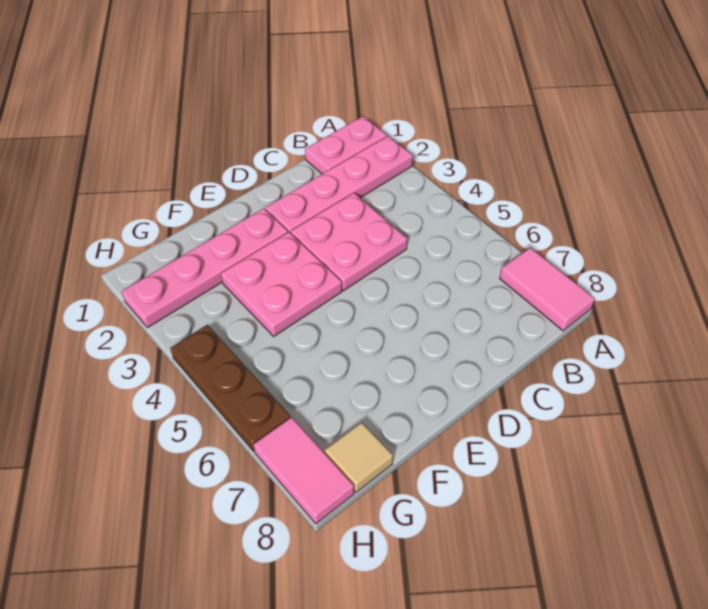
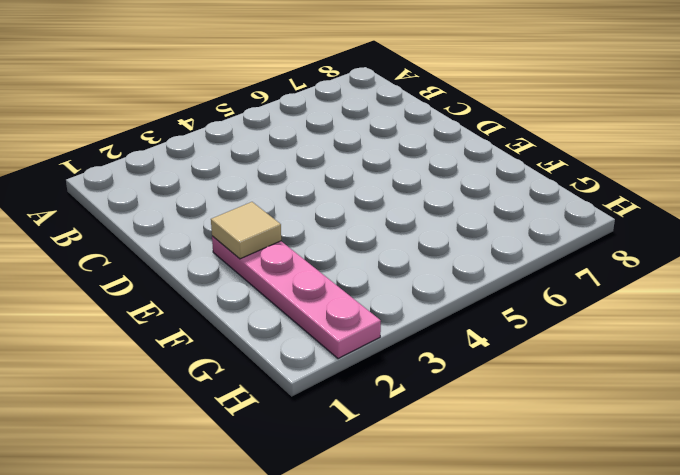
tan tile E2 level 2 -> tan tile G8 level 1
none -> pink plate A1:B1 level 1
none -> pink plate A2:D2 level 1

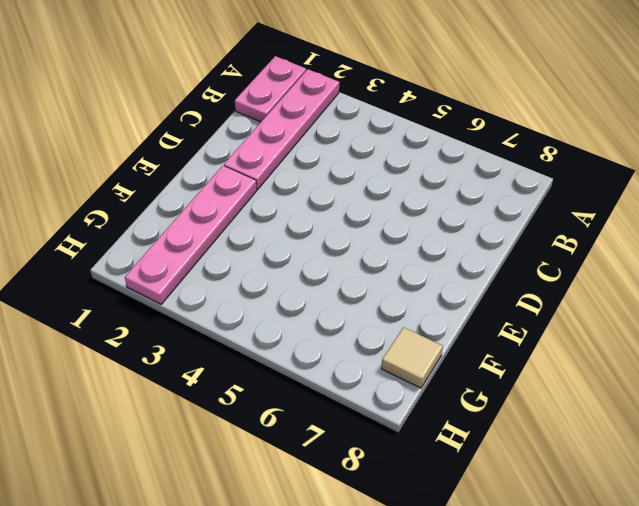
none -> pink tile A7:A8 level 1
none -> pink plate C3:D4 level 1

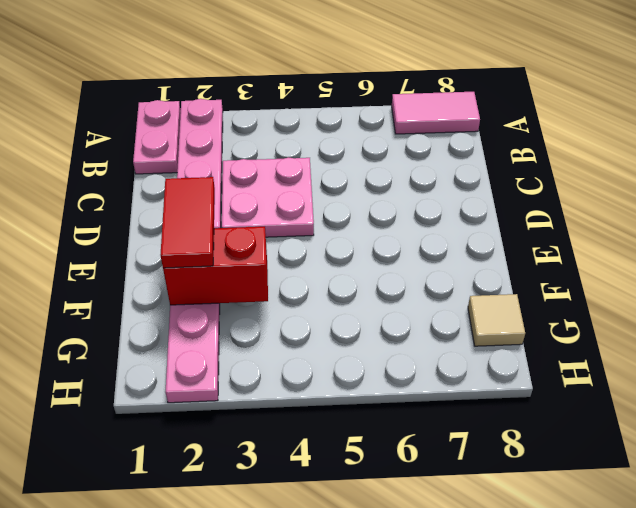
red tile E2:F2 level 3 -> none
red brick F2:F3 level 2 -> none
none -> pink plate E3:F4 level 1
none -> brown plate H4:H6 level 1

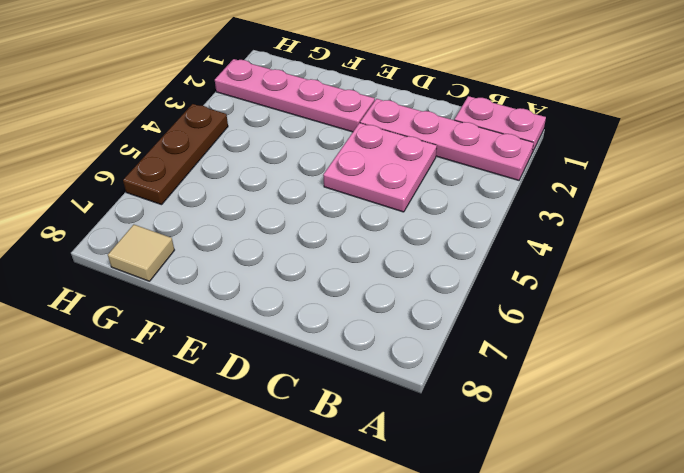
none -> pink tile A7:A8 level 1
none -> pink plate E3:F4 level 1

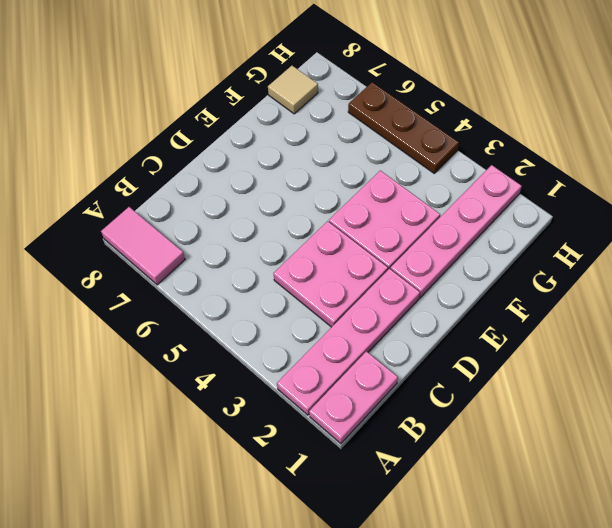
none -> pink tile H7:H8 level 1

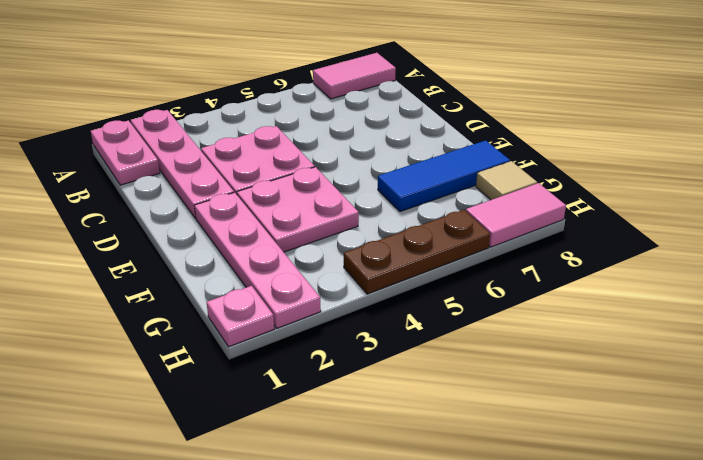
blue tile F6:F8 level 1 -> none
pink plate H1 level 1 -> none

